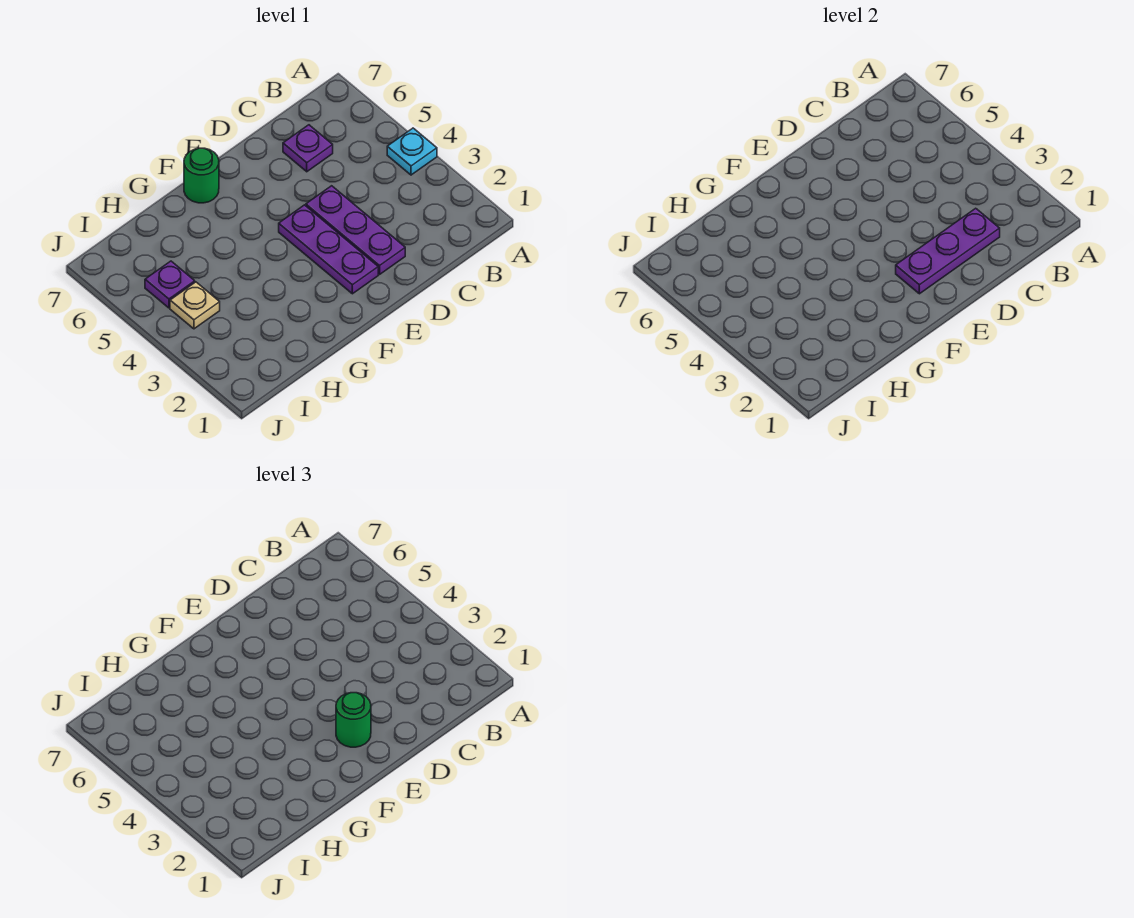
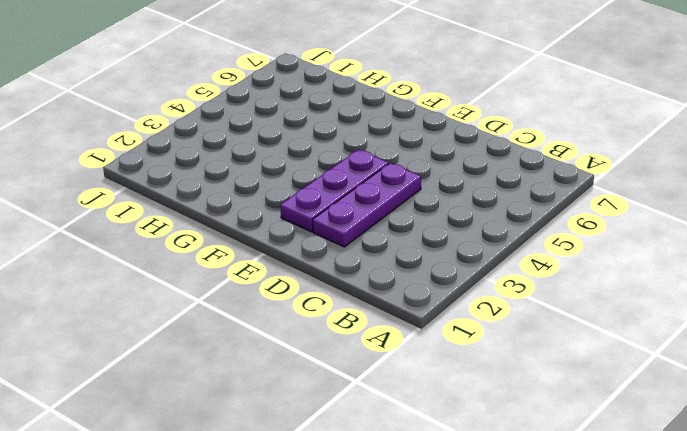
none -> cyan plate A4 level 1
none -> purple plate C6 level 1

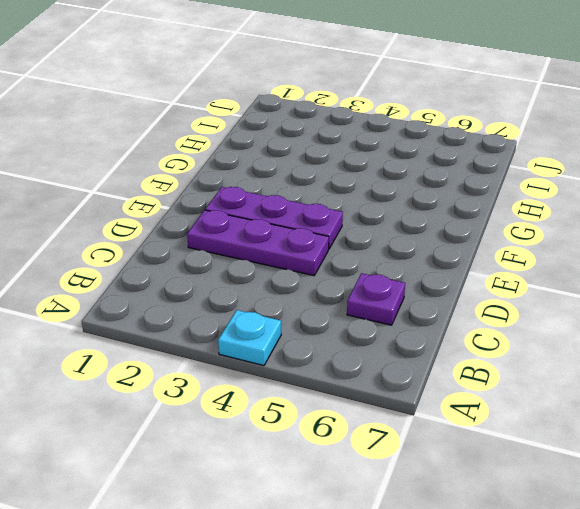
none -> green round brick F7 level 1
none -> tan plate I4 level 1

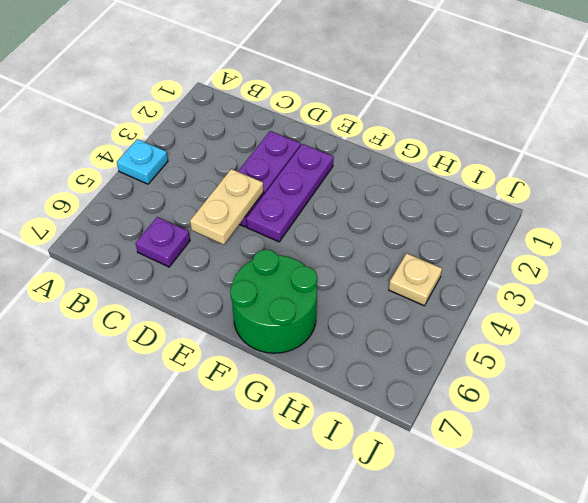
tan plate D4:D5 level 2 -> none
green round brick F6:G7 level 1 -> green round brick F7 level 1
none -> purple plate I5 level 1
none -> purple plate C2:E2 level 2

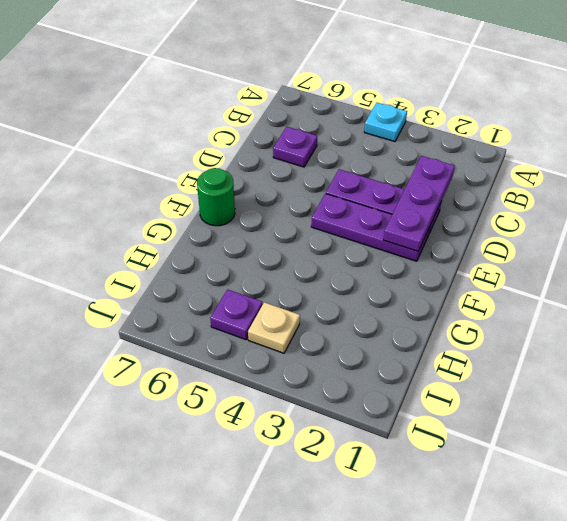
none -> green round brick E2 level 3

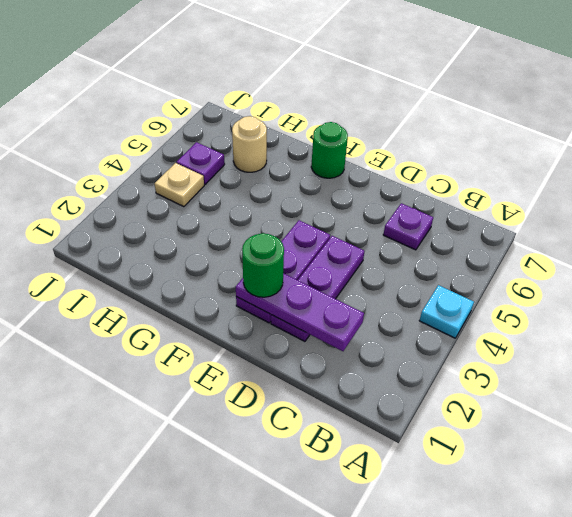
tan round brick H6 level 1 -> none

